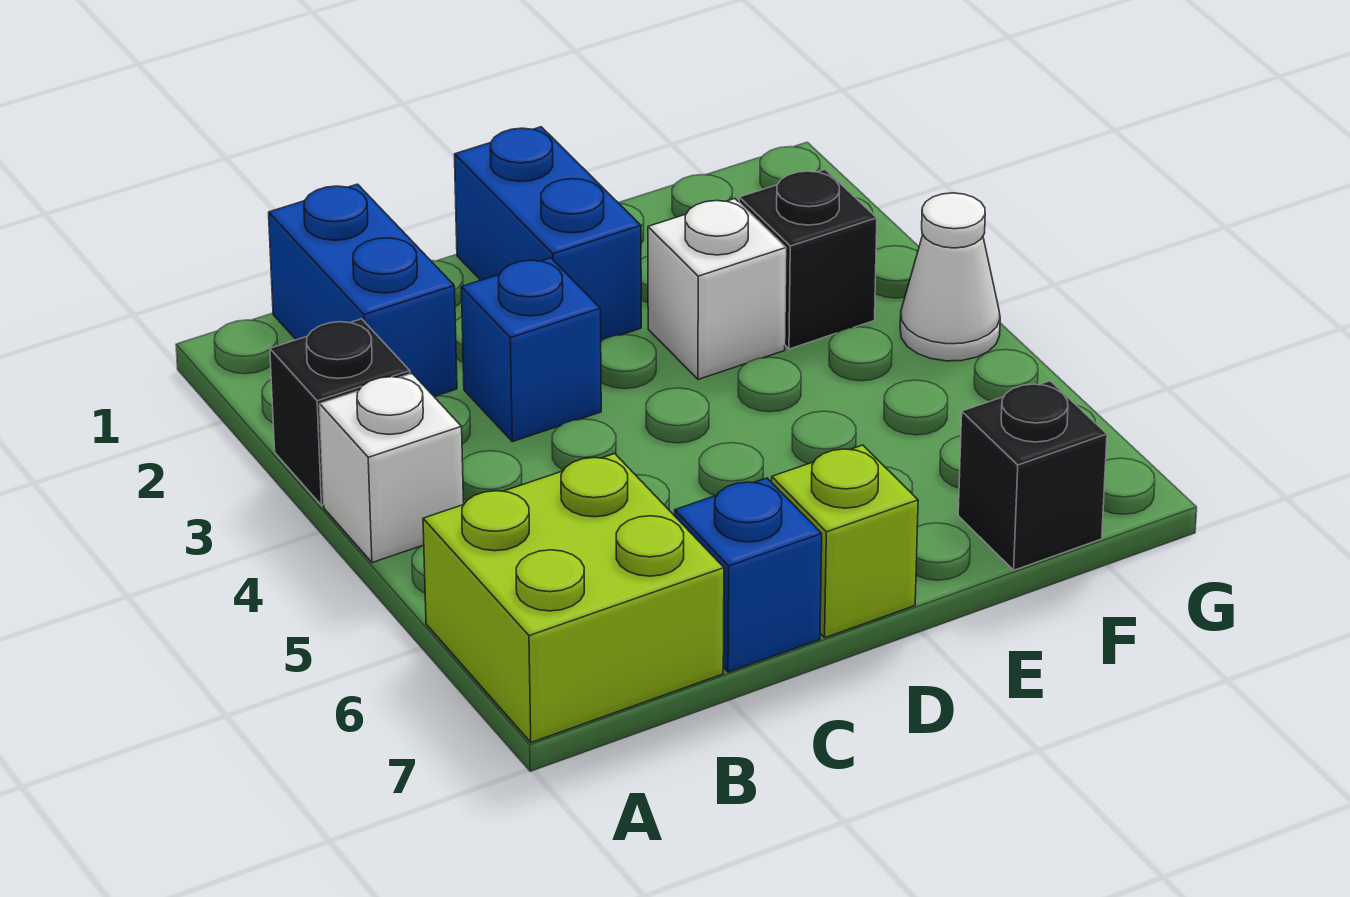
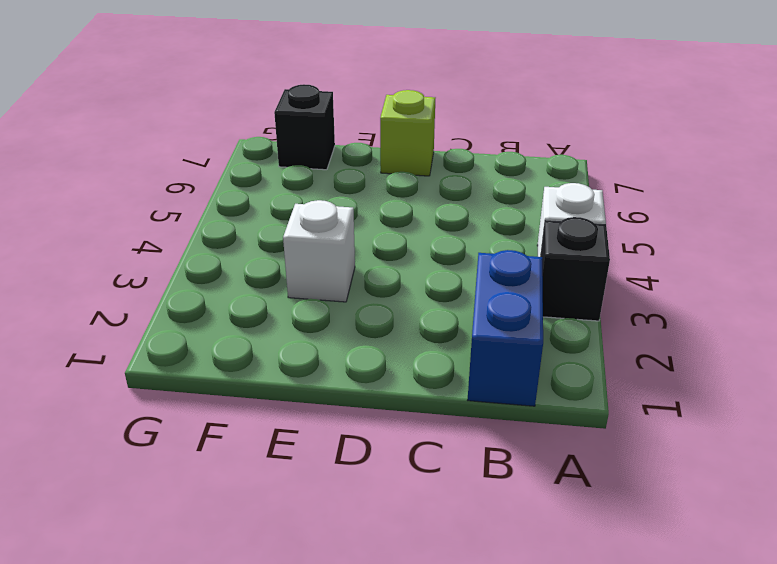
none -> lime brick A6:B7 level 1
none -> blue brick C3 level 1
none -> blue brick C7 level 1

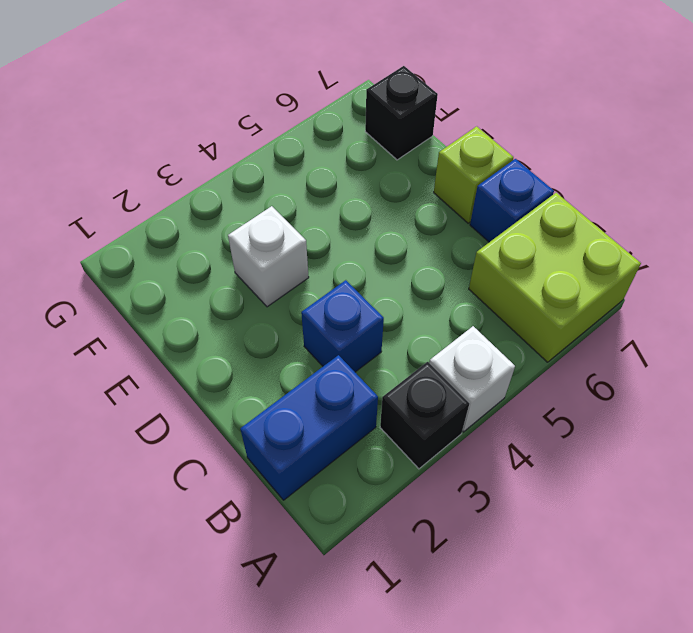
none -> blue brick D1:D2 level 1
none -> black brick F3 level 1
none -> white cone G4 level 1

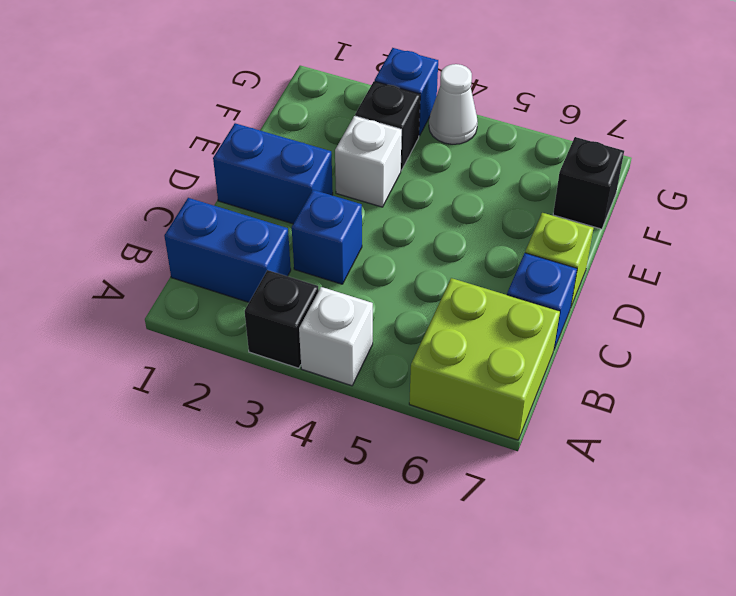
blue brick G3 level 1 -> none

